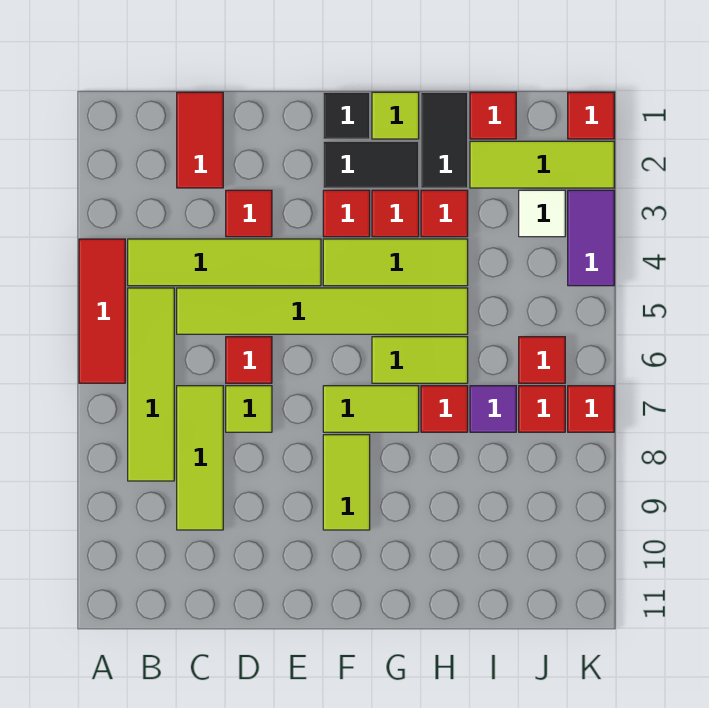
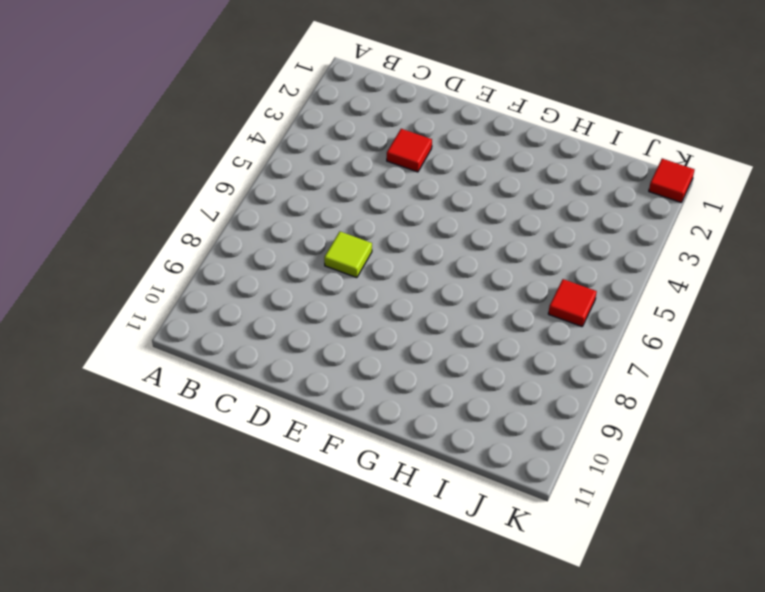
none -> red tile A4:A6 level 1
none -> lime tile B4:E4 level 1
none -> lime tile B5:B8 level 1
none -> red tile C1:C2 level 1

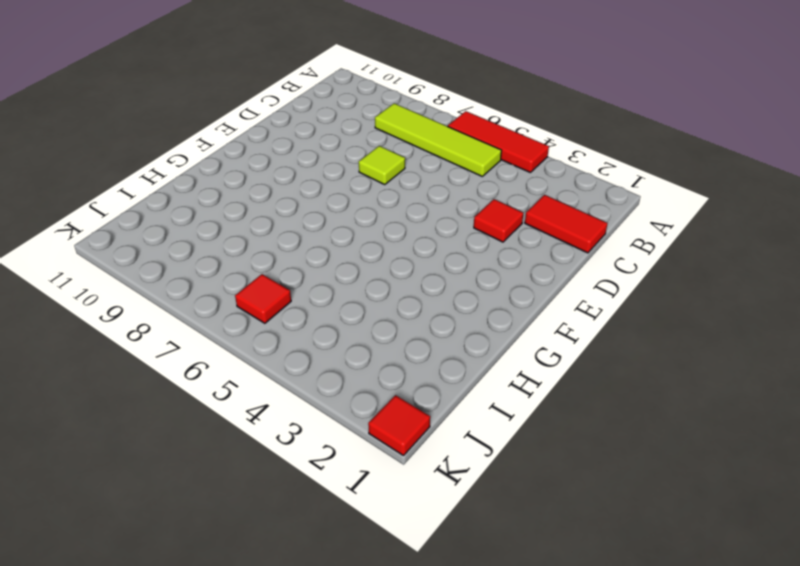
none -> lime tile B4:E4 level 1
none -> lime tile C5:H5 level 1
none -> lime tile C7:C9 level 1
none -> red tile D6 level 1

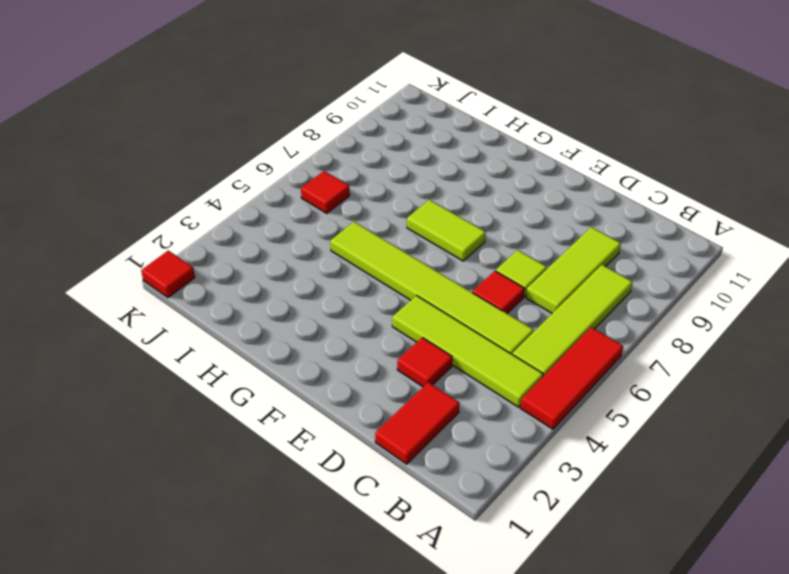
none -> black tile F1 level 1
none -> black tile F2:G2 level 1
none -> red tile F3 level 1
none -> lime tile F4:H4 level 1

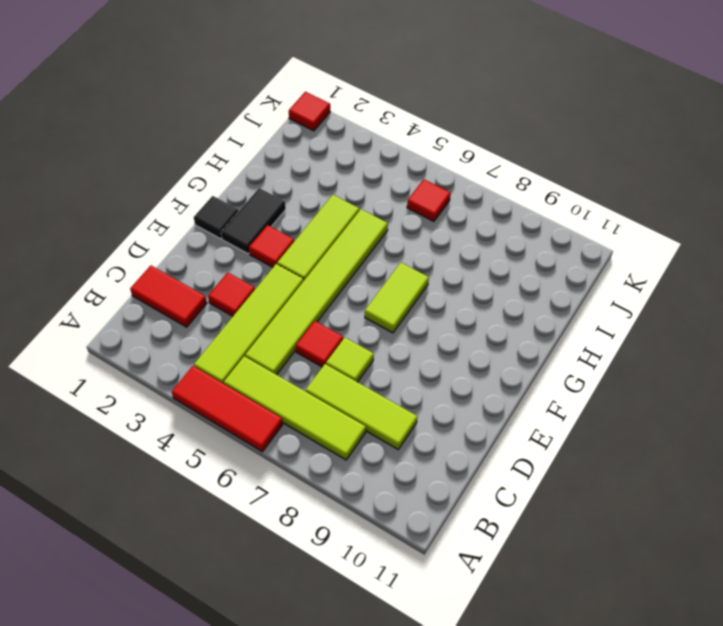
none -> lime tile F8:F9 level 1
none -> lime tile G1 level 1
none -> red tile G3 level 1
none -> lime tile G6:H6 level 1

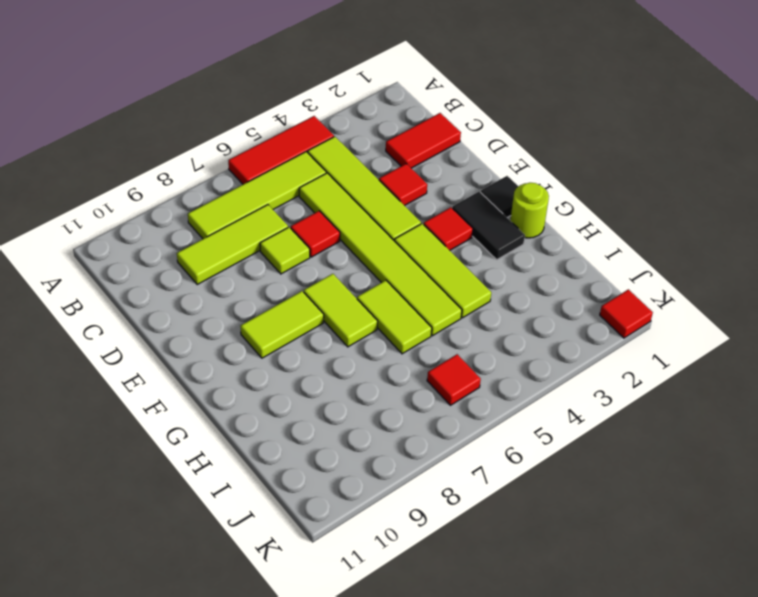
lime round brick G1 level 1 -> lime tile G1 level 1
none -> red tile G3 level 1
none -> black tile H1:H2 level 1
none -> red tile H3 level 1
none -> red tile H7 level 1

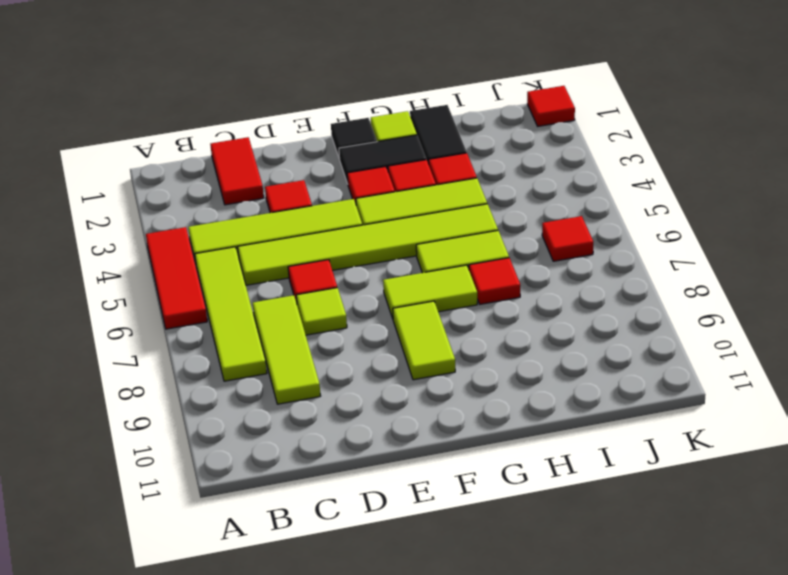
none -> red tile I1 level 1
none -> lime tile I2:K2 level 1
none -> purple tile I7 level 1
none -> white tile J3 level 1

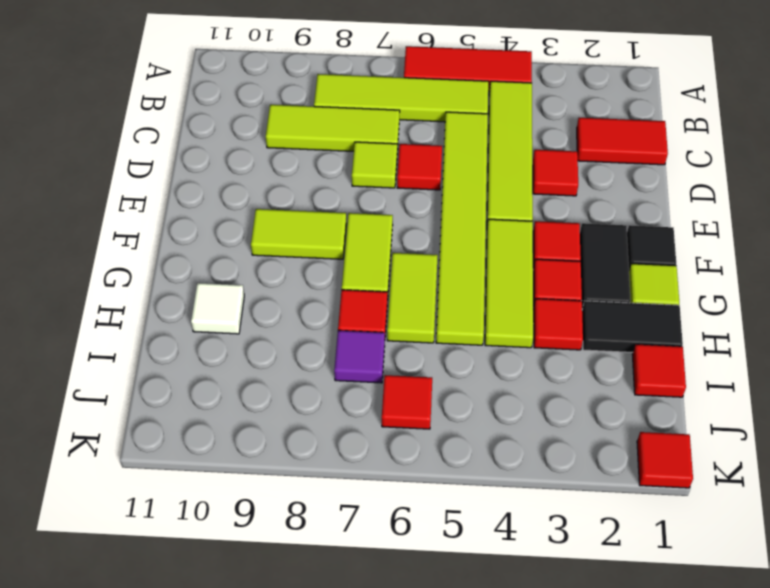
white tile H10 level 1 -> white tile J3 level 1
none -> lime tile I2:K2 level 1
none -> red tile J7 level 1
none -> purple tile K3:K4 level 1
none -> red tile K7 level 1

